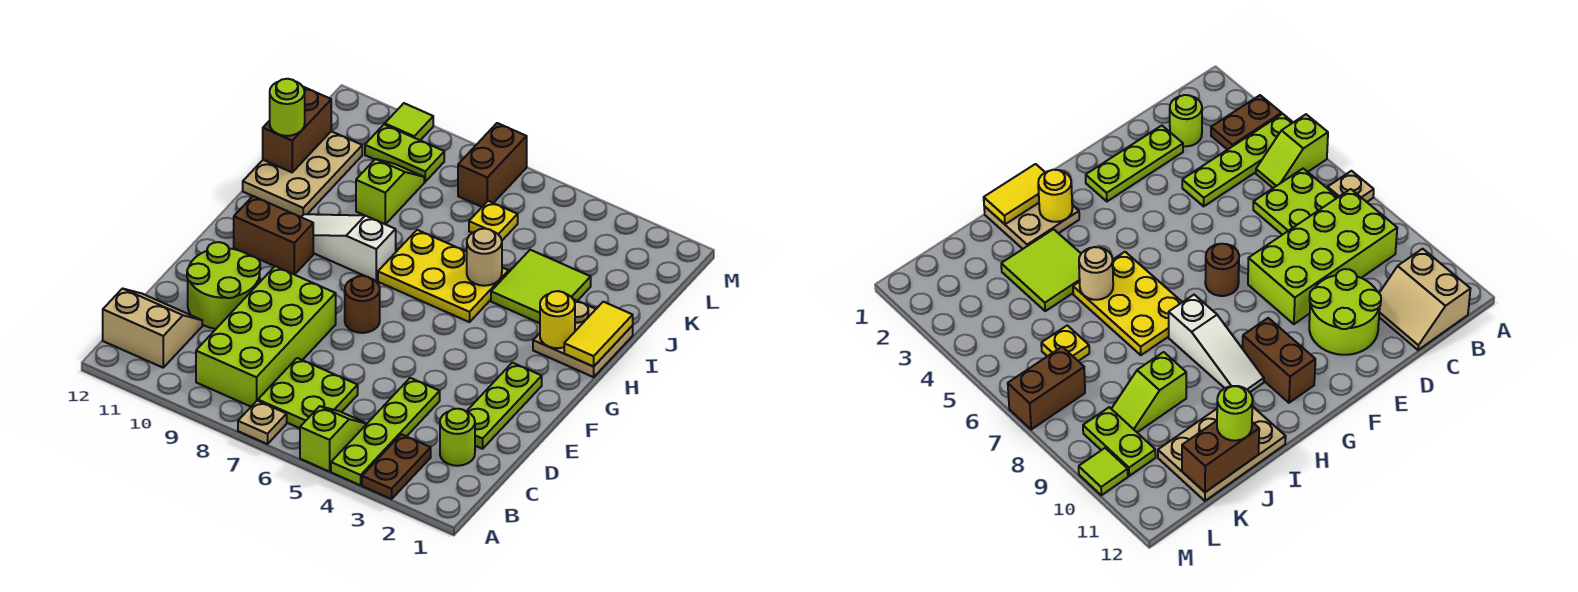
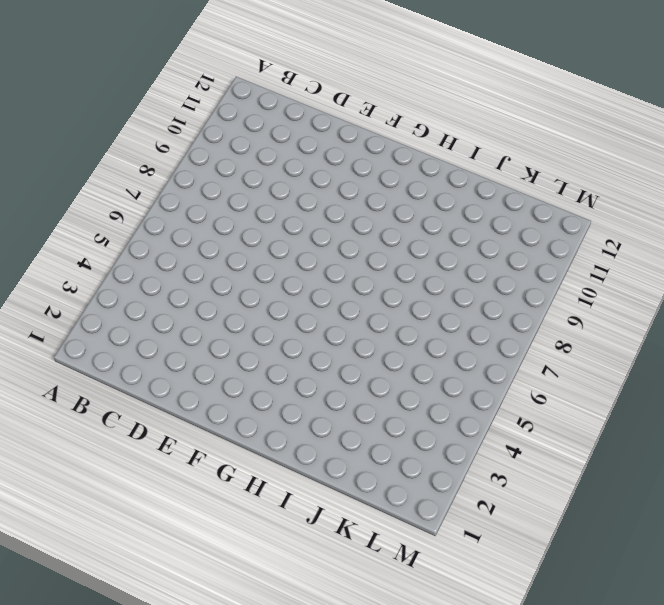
none -> brown plate A3:B3 level 1
none -> lime plate A4:D4 level 1
none -> lime slope A5:B5 level 1 top A

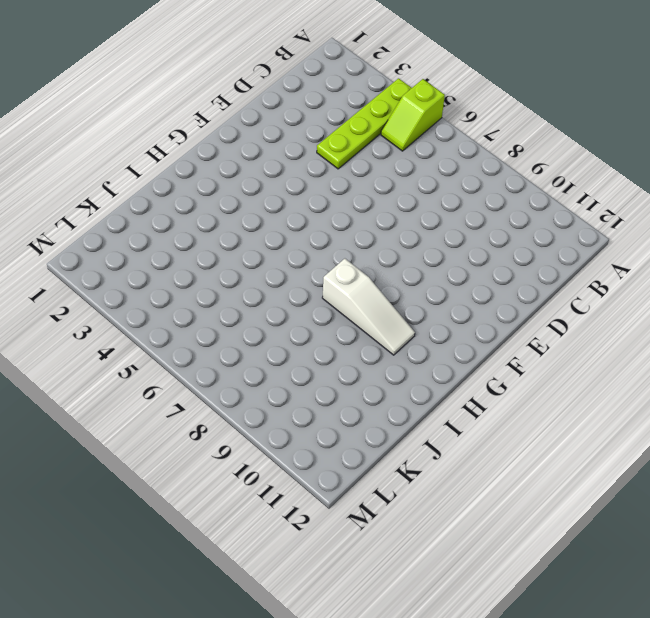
none -> brown plate A3:B3 level 1
none -> tan plate A7 level 1
none -> lime plate B6:C7 level 1

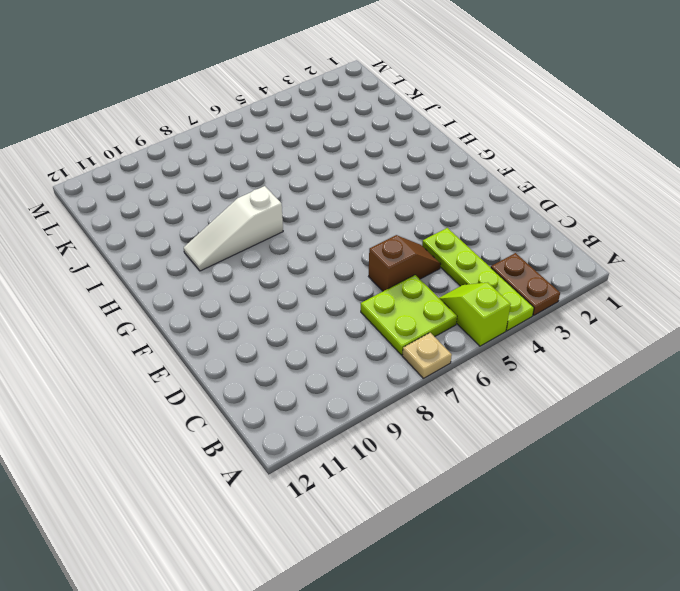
brown slope D5:D6 level 1 top 6 -> none
none -> lime brick B8:E9 level 1
none -> tan slope B11:C12 level 1 top B
none -> lime round brick C2 level 1

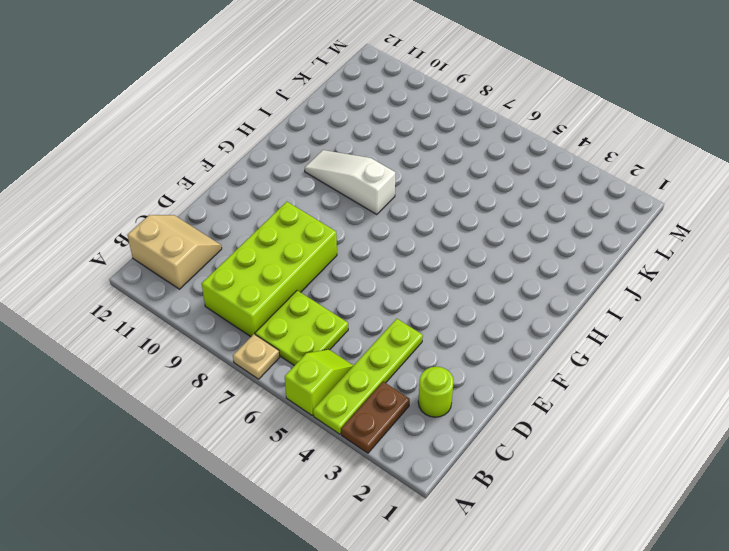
none -> lime plate D2:F2 level 1
none -> lime round brick D10:E11 level 1
none -> brown round brick F7 level 1

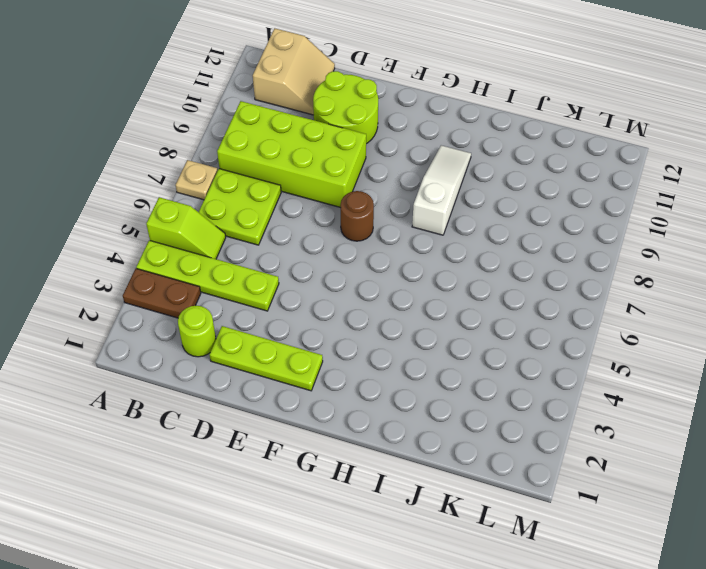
none -> brown brick G10:G11 level 1
none -> tan plate H1:I2 level 1
none -> yellow plate H5:I7 level 1

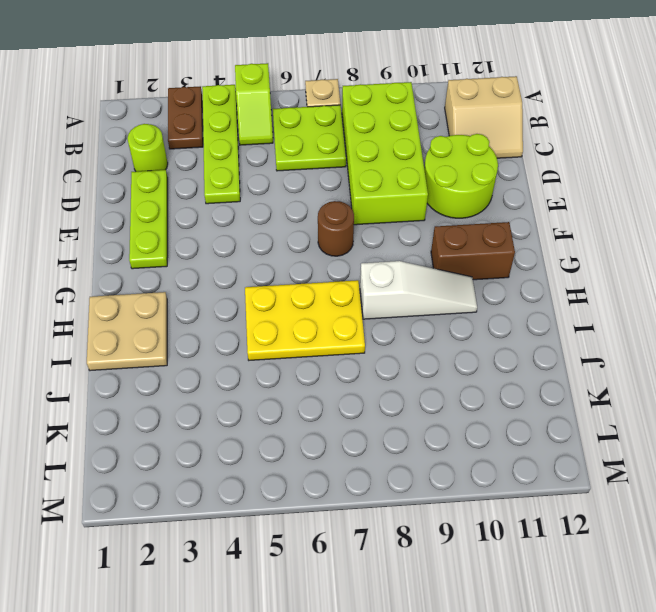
none -> lime tile I3:J4 level 1
none -> tan plate I11:K12 level 1
none -> lime slope J9:K9 level 1 top J

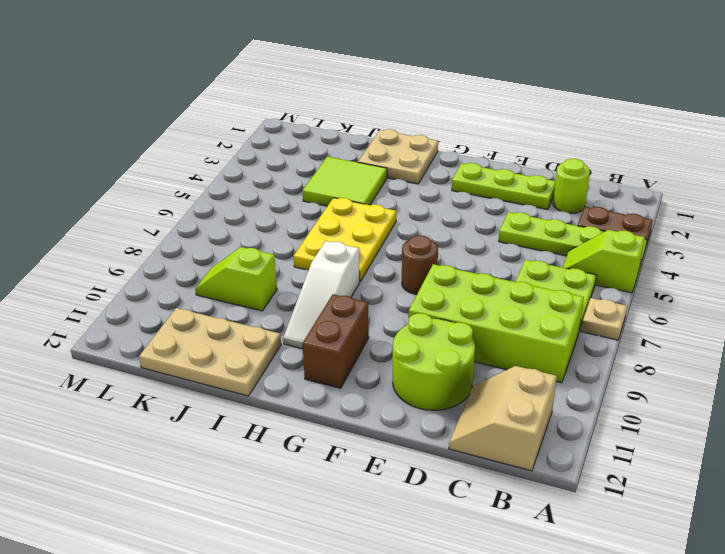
none -> yellow plate K6 level 1
none -> brown brick L7:M7 level 1
none -> lime plate L9:L10 level 1

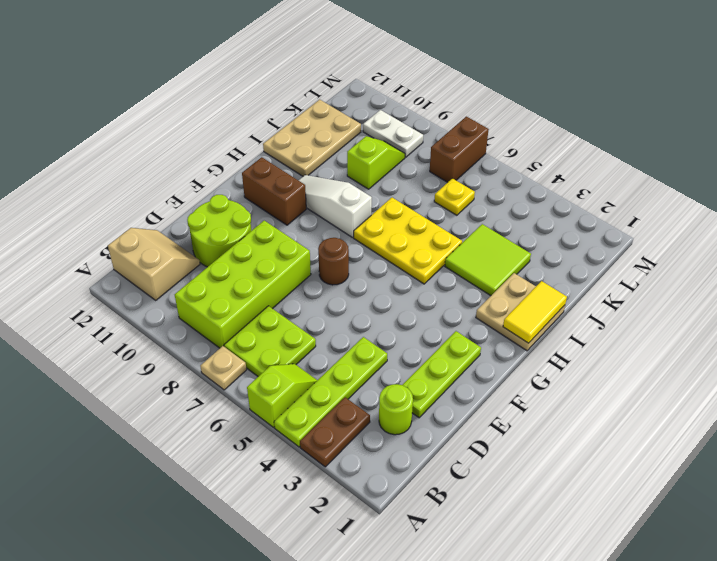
white plate L9:L10 level 1 -> lime plate L9:L10 level 1
none -> lime tile M10 level 1
none -> yellow round brick H2 level 2
none -> tan round brick I5 level 2

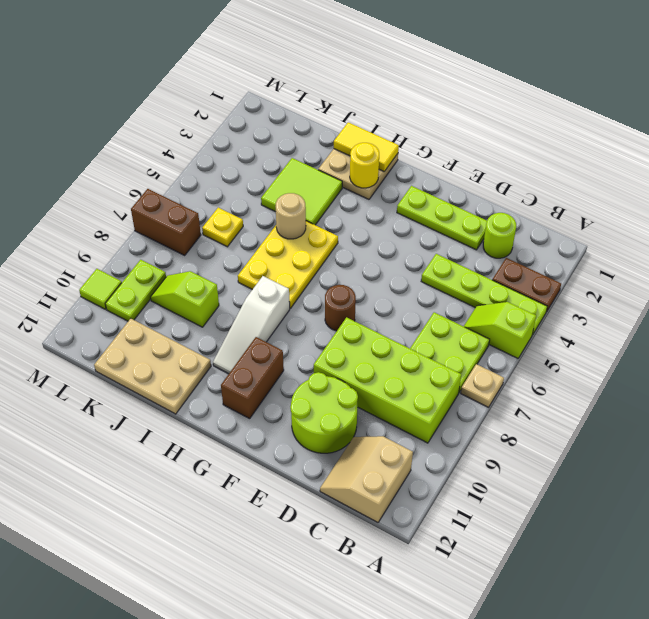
none -> brown brick J12:K12 level 2
none -> lime round brick J12 level 3

